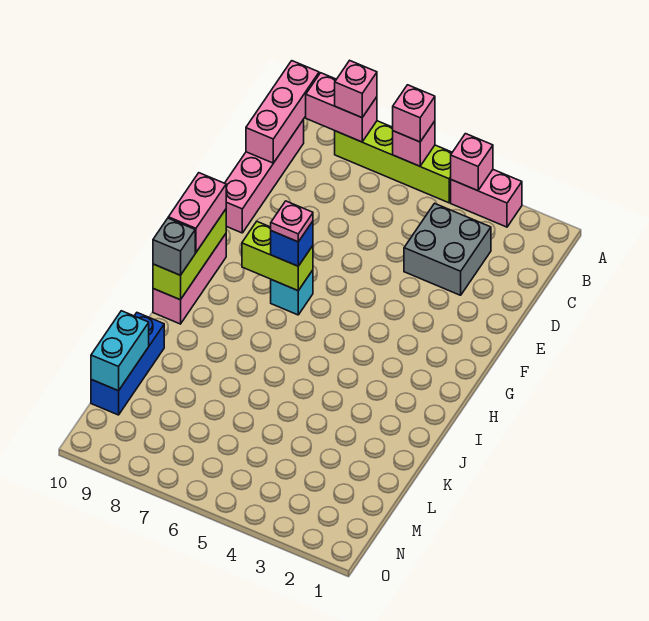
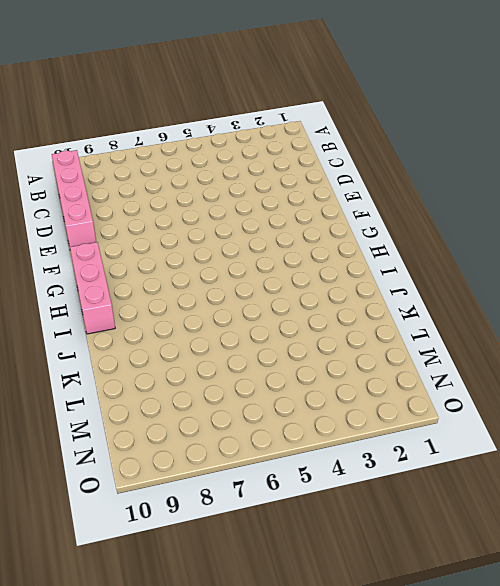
none -> pink brick A3:A4 level 1
none -> lime brick A5:A8 level 1
none -> grey brick C3:D4 level 1

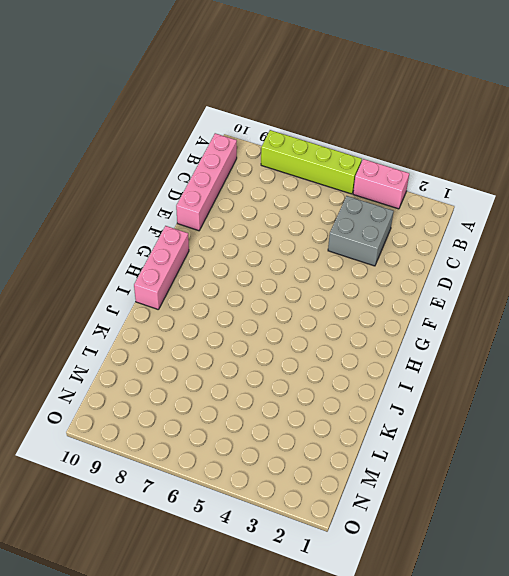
none -> cyan brick G7 level 1
none -> blue brick K10:M10 level 1
none -> pink brick A4 level 2

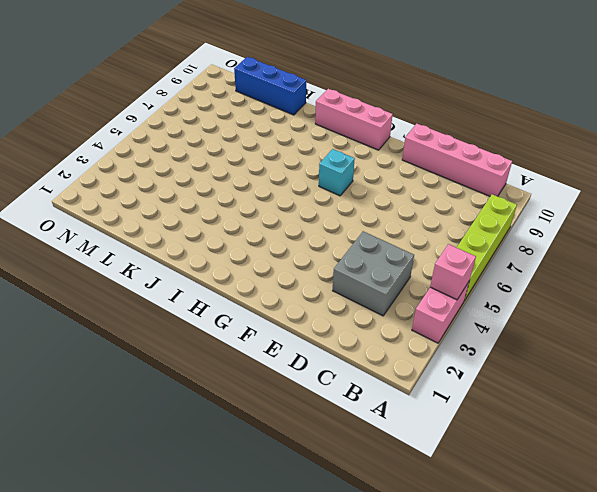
none -> pink brick A6 level 2
none -> pink brick A8:A9 level 2
none -> pink brick A10:C10 level 2

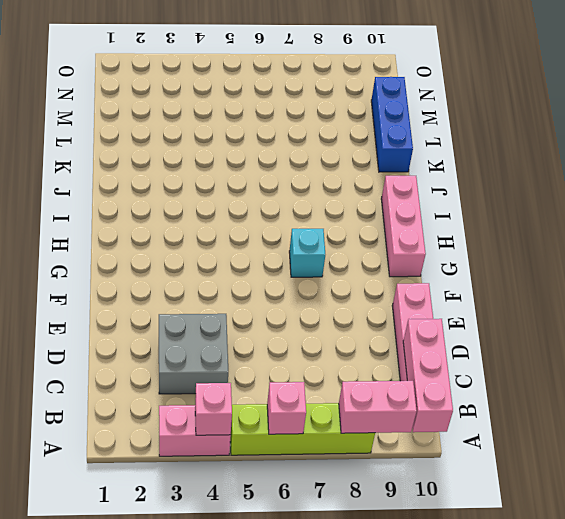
none -> lime brick G7:G8 level 2
none -> lime brick G10:I10 level 2
none -> cyan brick L10:M10 level 2

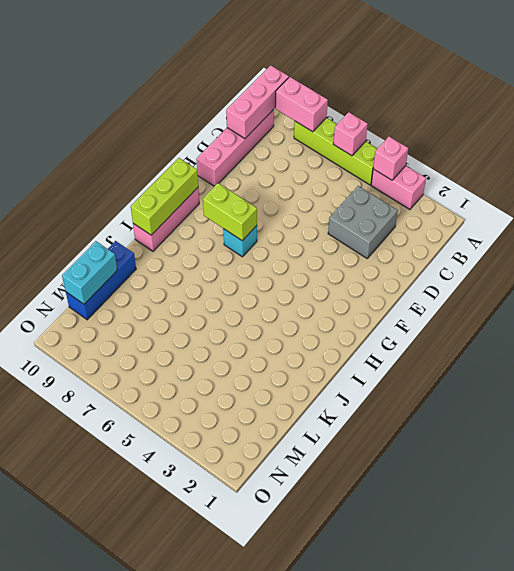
none -> pink brick A6 level 3
none -> pink brick A8 level 3
none -> blue brick G7 level 3

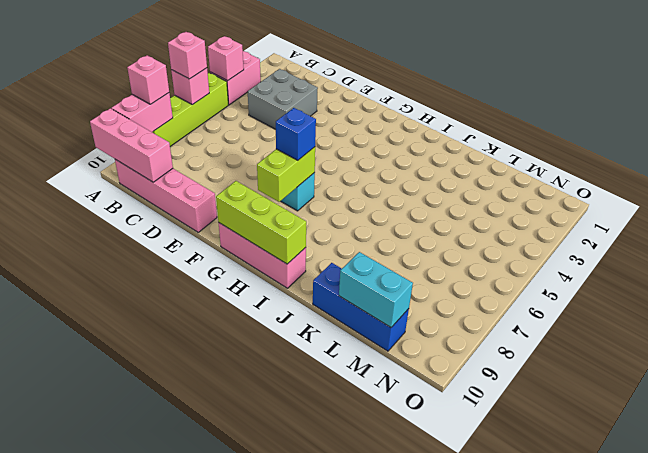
none -> pink brick G10:H10 level 3
none -> grey brick I10 level 3
none -> pink plate G7 level 4

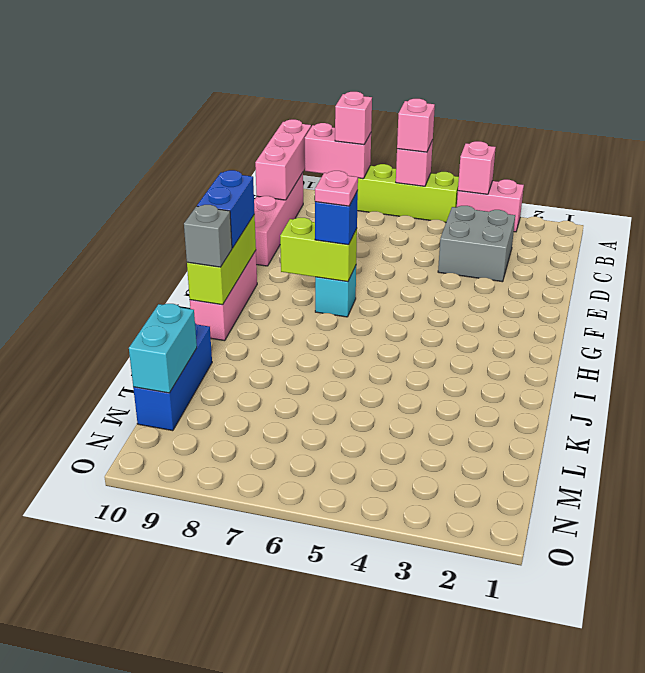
blue brick G10:H10 level 3 -> pink brick G10:H10 level 3

